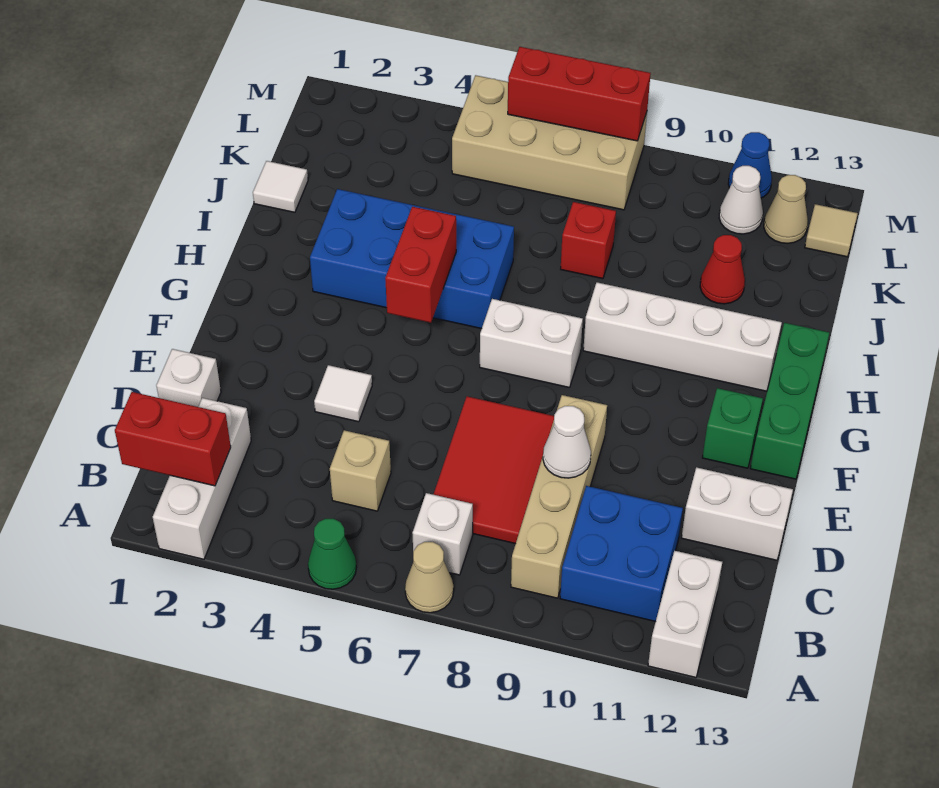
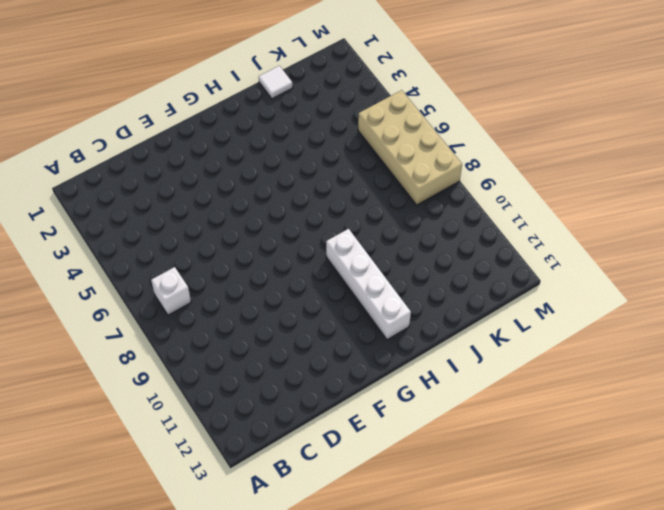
none -> white brick A2:C2 level 1
none -> green cone A5 level 1
none -> tan cone A7 level 1

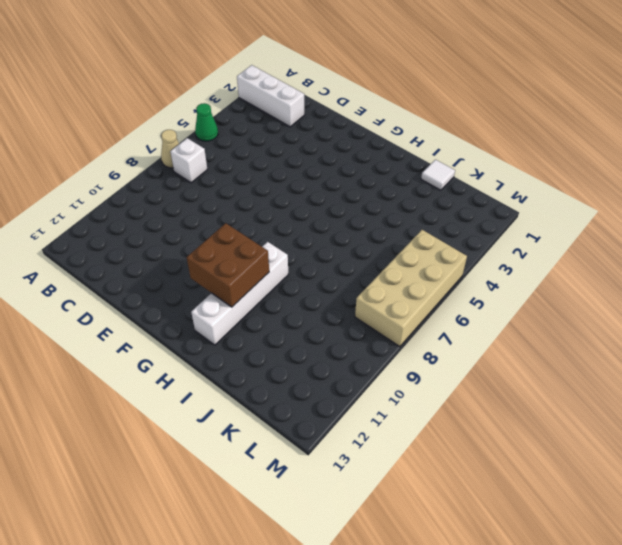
brown brick G10:H11 level 2 -> none
none -> white brick A12:B12 level 1
none -> tan brick B9:E9 level 1
none -> blue brick B10:C11 level 1

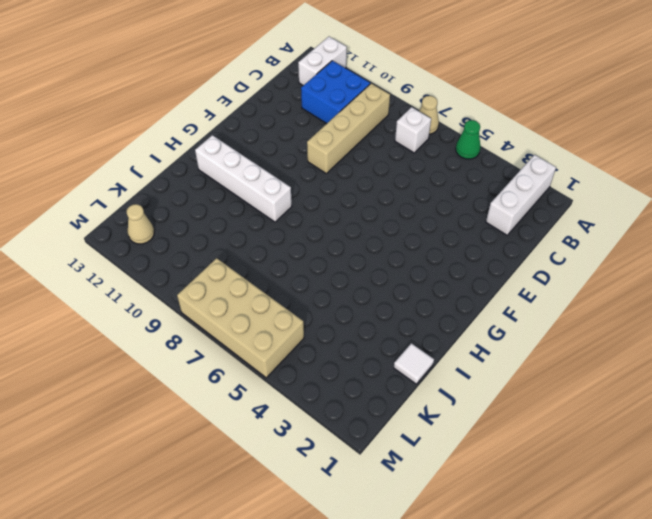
none -> tan brick C5 level 1
none -> red tile C7:E8 level 1
none -> white brick D1 level 1

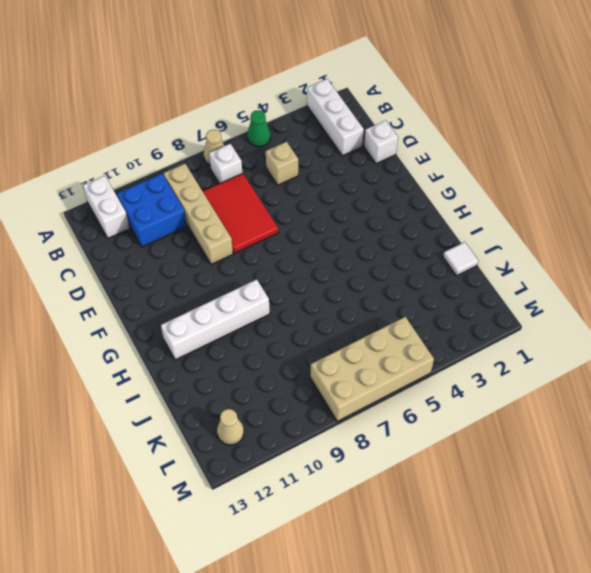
none -> white brick D12:D13 level 1
none -> white tile E4 level 1
none -> green brick F12 level 1

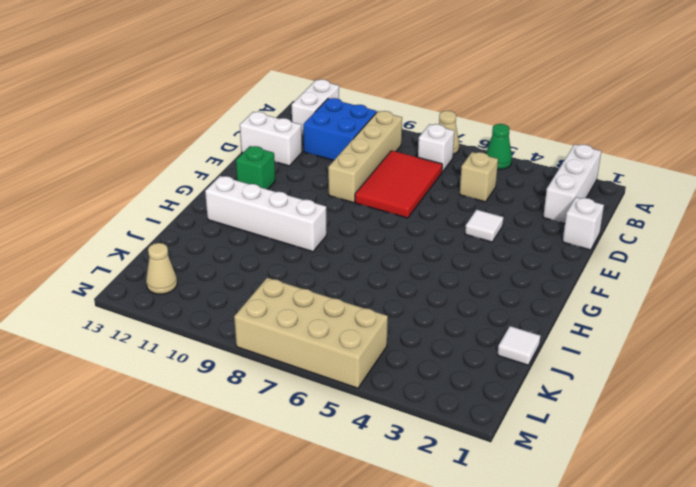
none -> green brick F13:H13 level 1
none -> white brick G7:G8 level 1
none -> blue brick H3:I6 level 1

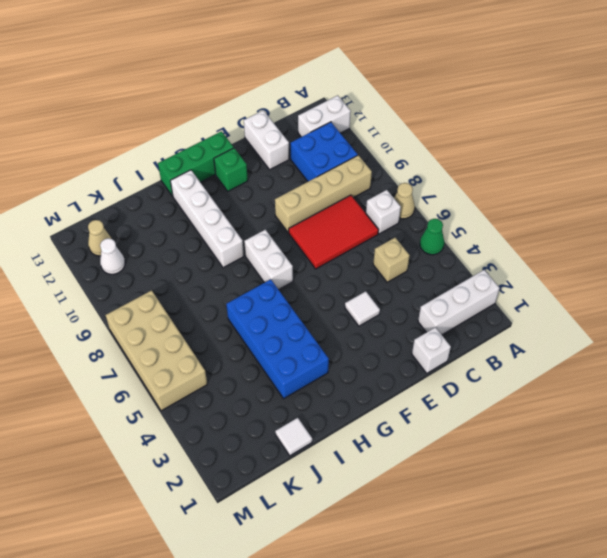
none -> red brick J8 level 1
none -> red cone J11 level 1
none -> tan tile L13 level 1

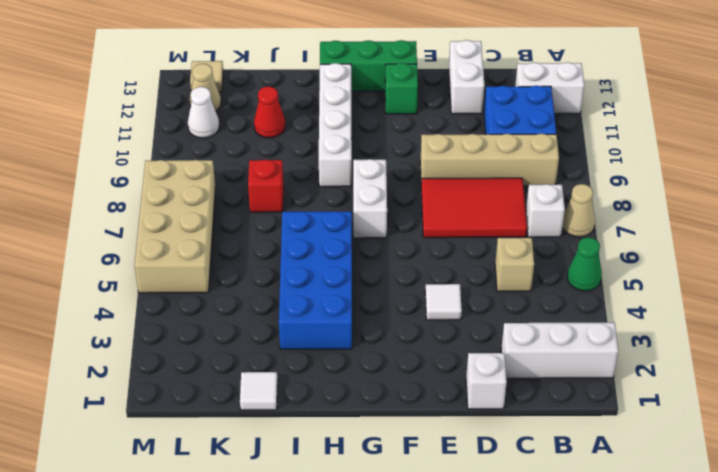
none -> blue cone M11 level 1
none -> red brick B1:B2 level 2
none -> white cone D9 level 2

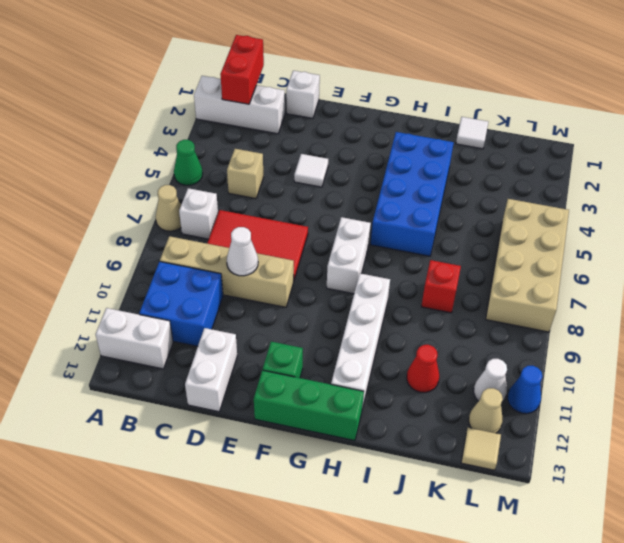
none -> red brick G5:H5 level 2
none -> red brick M6:M8 level 2

